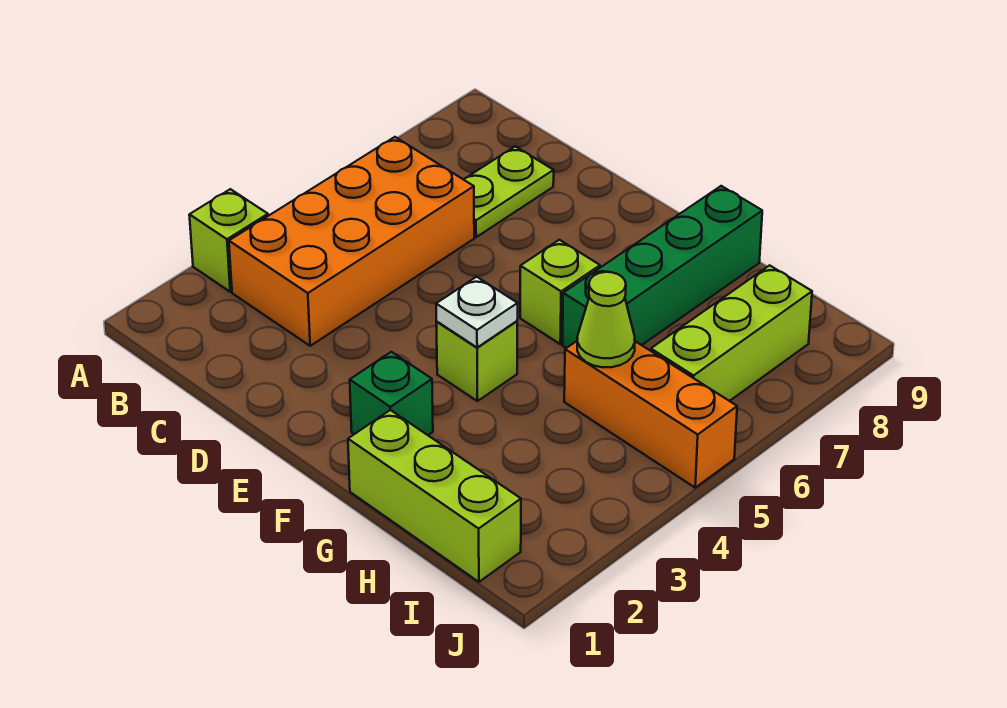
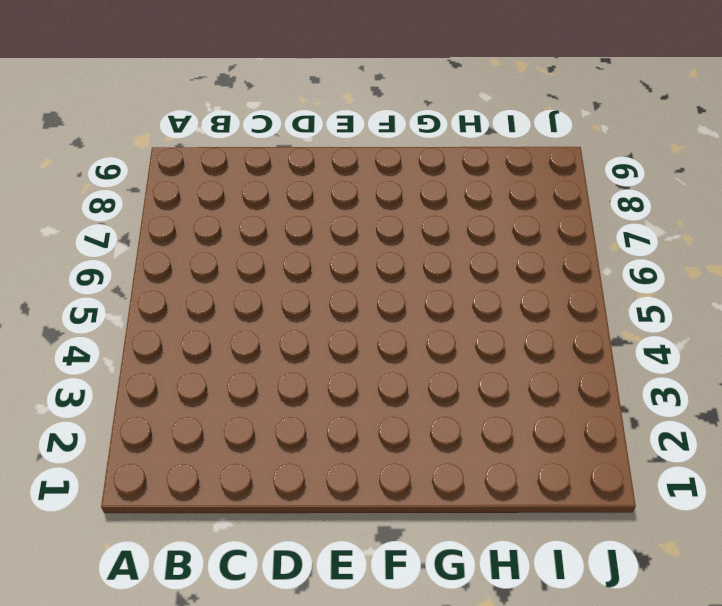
none -> lime brick A3 level 1
none -> orange brick B3:C6 level 1
none -> lime plate C7:C8 level 1

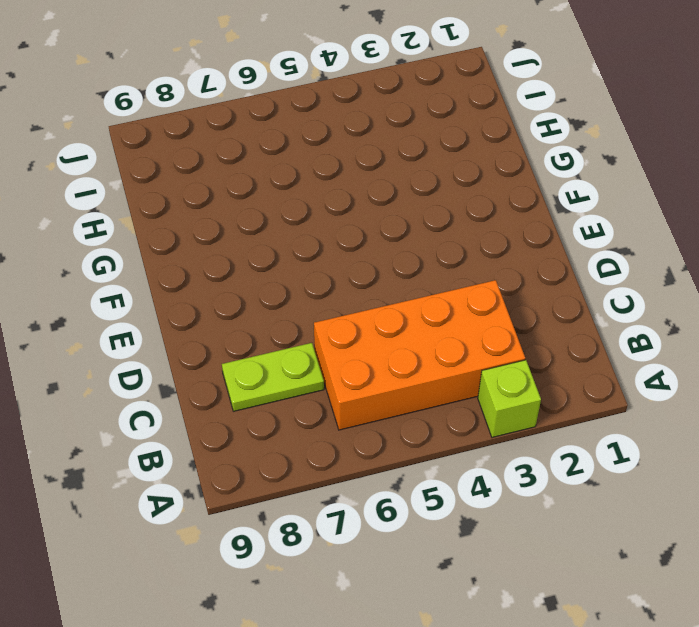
none -> green brick F2 level 1
none -> lime brick F4 level 1
none -> lime brick F6 level 1

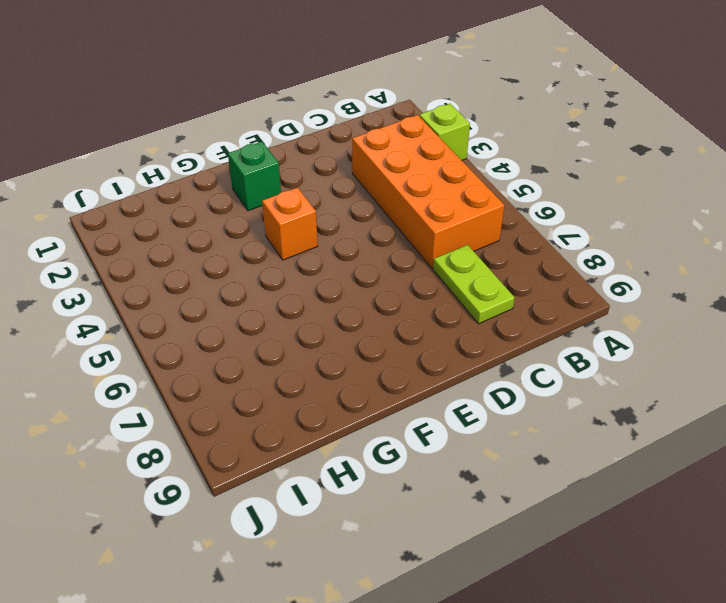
orange brick F4 level 1 -> lime brick F4 level 1
none -> lime brick F6 level 1
none -> lime brick G1:I1 level 1
none -> green brick G6:G9 level 1

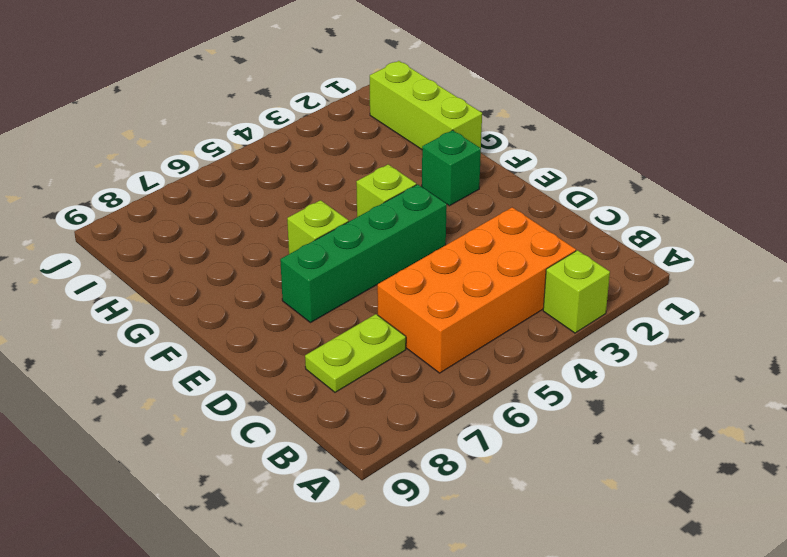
green brick E4:E7 level 1 -> green brick G6:G9 level 1
none -> orange brick H5:J5 level 1
none -> lime brick I6:I8 level 1
none -> white plate F4 level 2

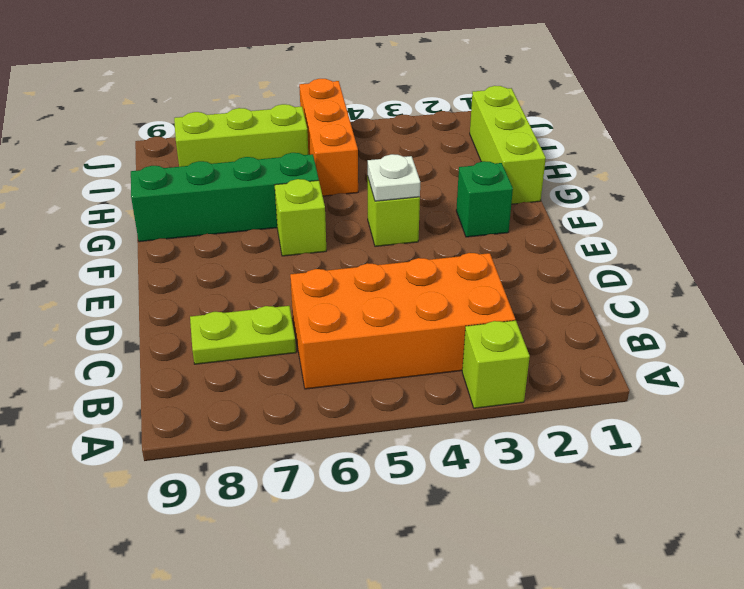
none -> lime cone H5 level 2

